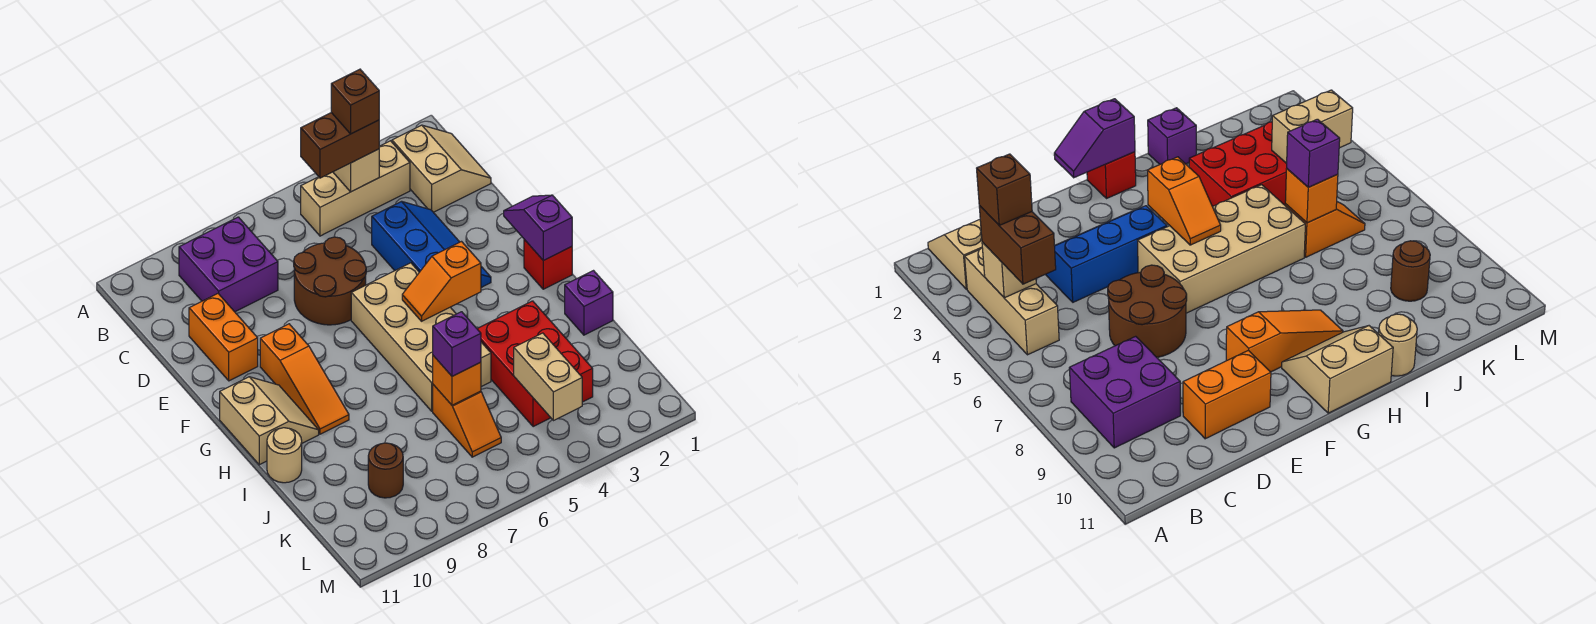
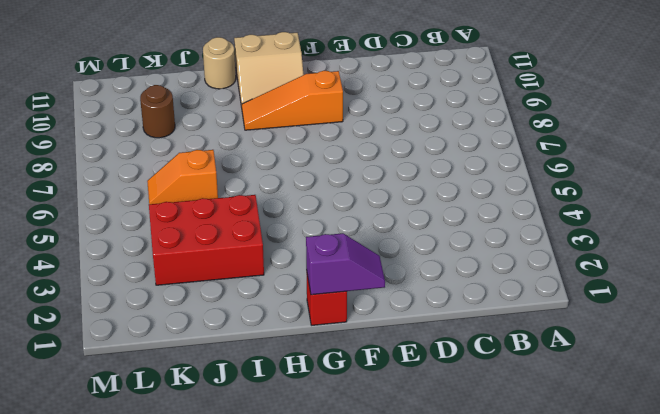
none -> tan slope B1:C2 level 1 top 2
none -> tan brick B3:B5 level 1
none -> purple brick B8:C9 level 1

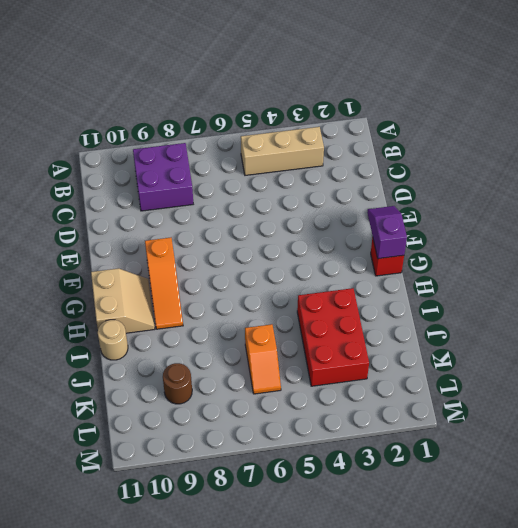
none -> tan slope B1:C2 level 1 top 2
none -> blue slope D3:F4 level 1 top 4
none -> brown round brick D6:E7 level 1

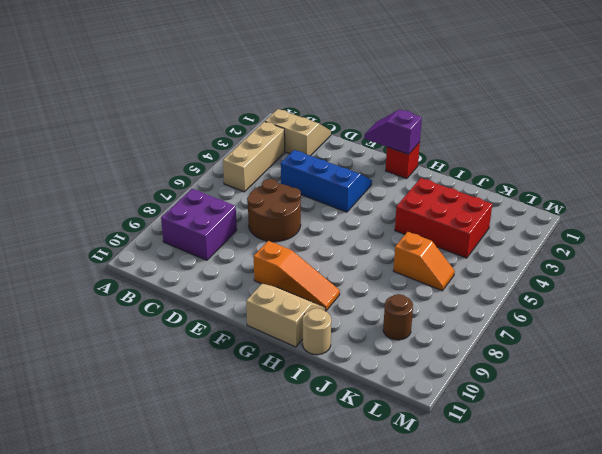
none -> orange brick D10:E10 level 1
none -> tan brick F5:I6 level 1
none -> purple brick I1 level 1

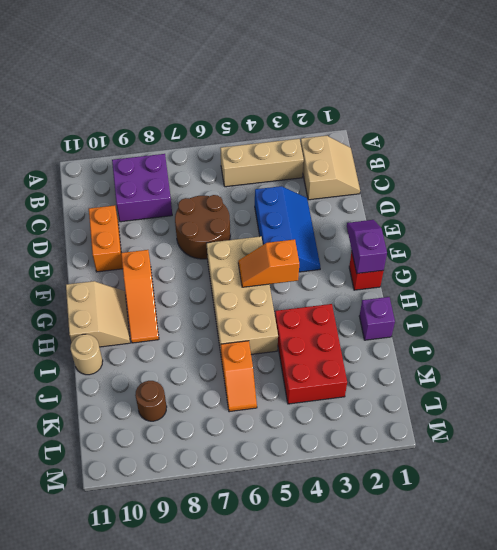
none -> tan brick B4 level 2
none -> orange brick J6 level 2
none -> tan brick K4:L4 level 2

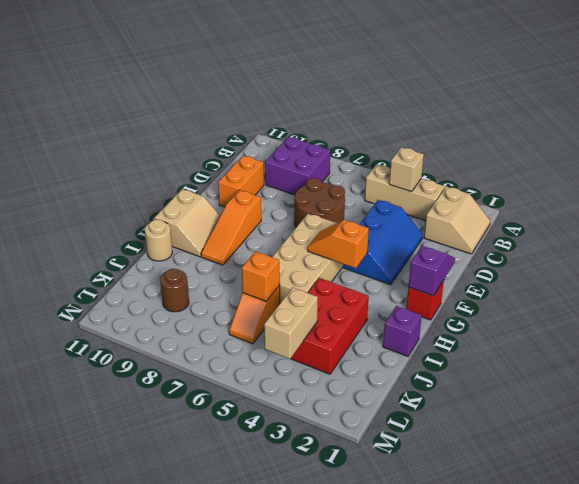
none -> brown brick B4:B5 level 3
none -> purple brick J6 level 3
none -> brown brick B4 level 4

